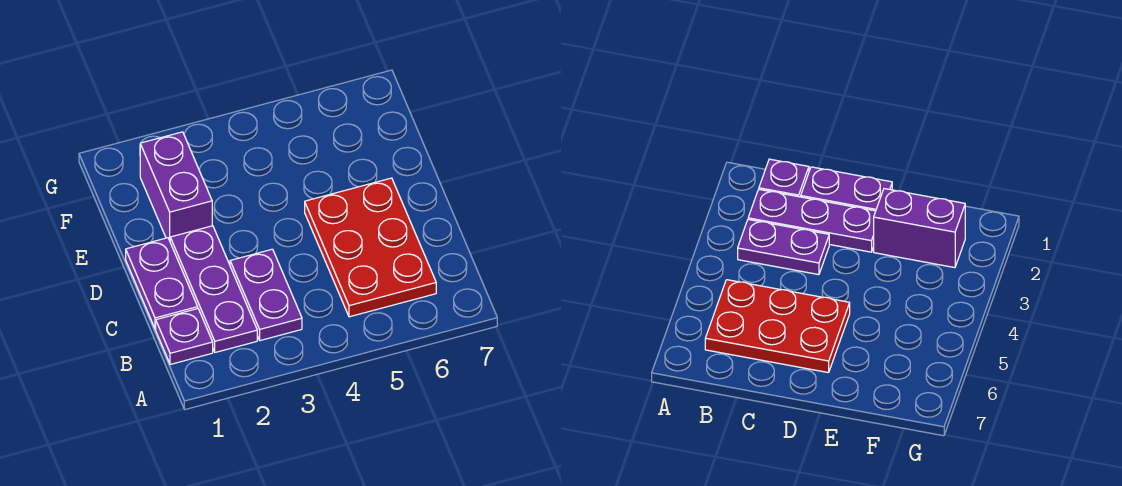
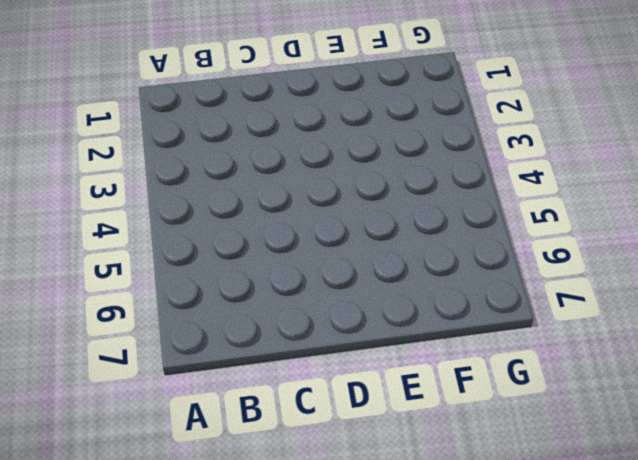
none -> purple plate B1 level 1
none -> purple plate B2:D2 level 1

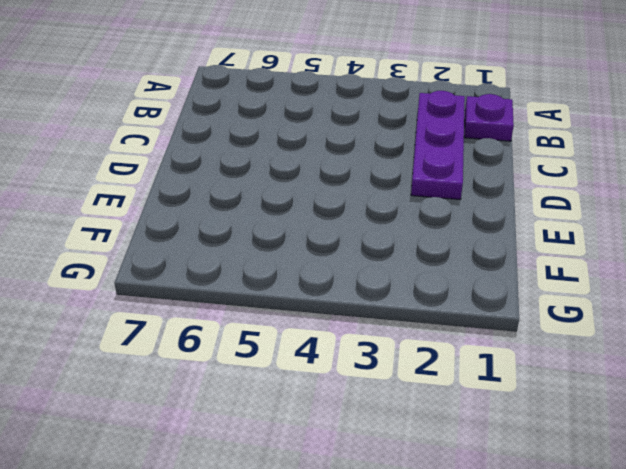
none -> purple plate B3:C3 level 1
none -> red plate B5:D6 level 1

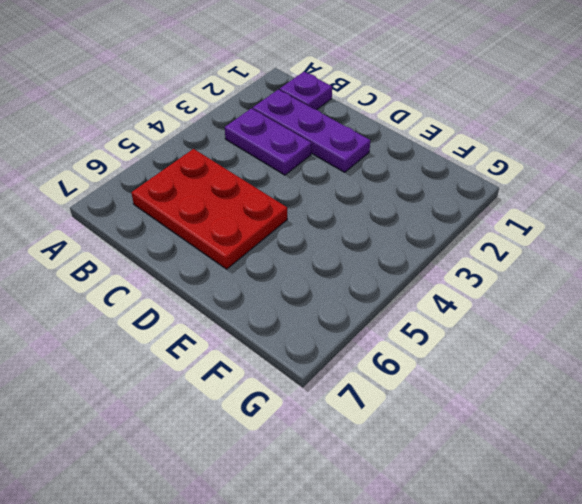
none -> purple plate C1:D1 level 1
none -> purple brick E2:F2 level 1

